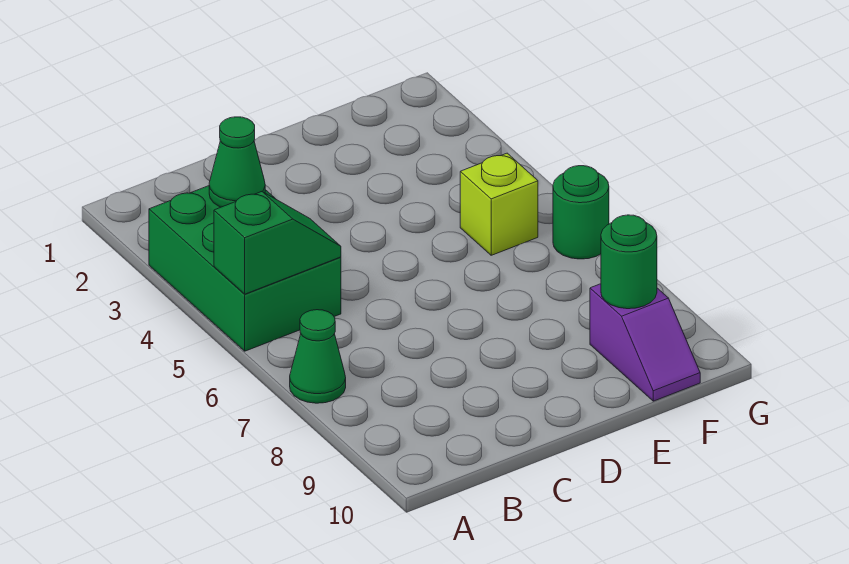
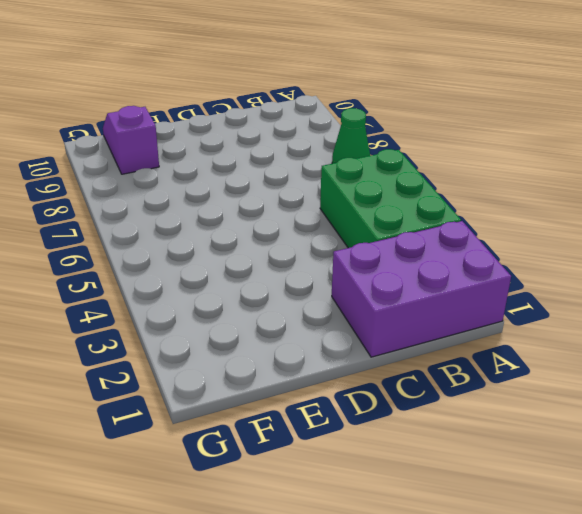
purple brick A1:C2 level 1 -> none
none -> lime brick F5 level 1
none -> green round brick G6 level 1

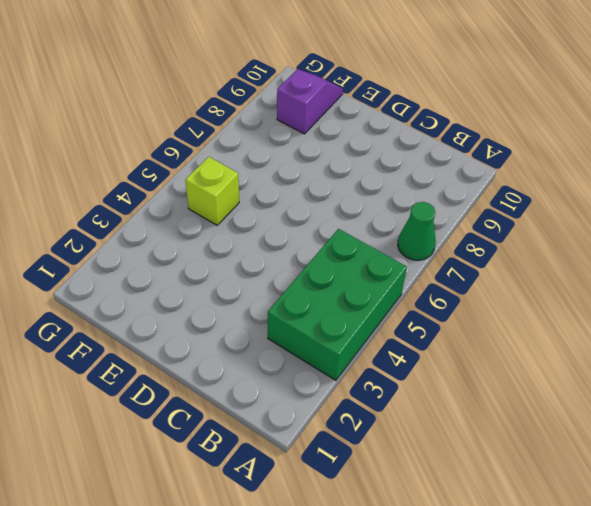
none -> green round brick G6 level 1
none -> green slope A5:B5 level 2 top A

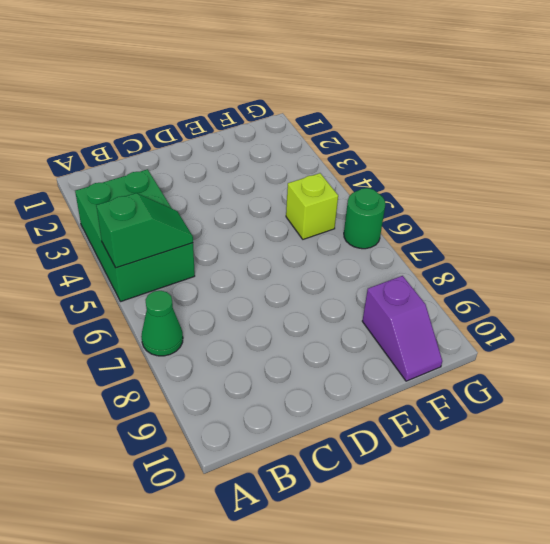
none -> green cone B3 level 2
none -> green round brick F9 level 2

